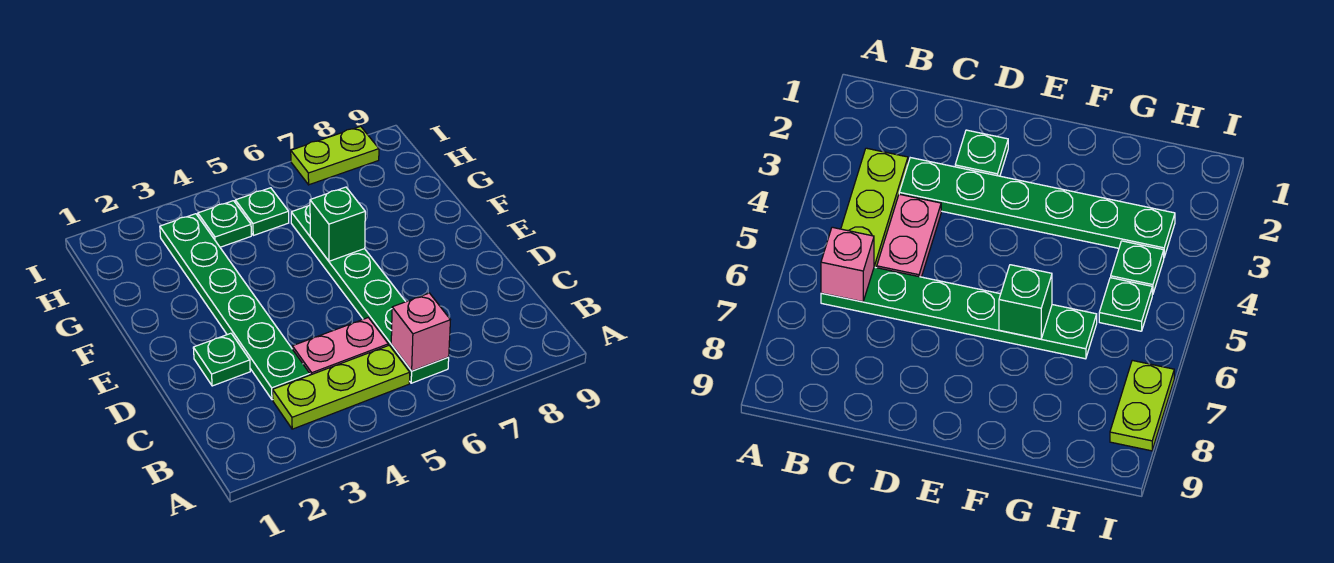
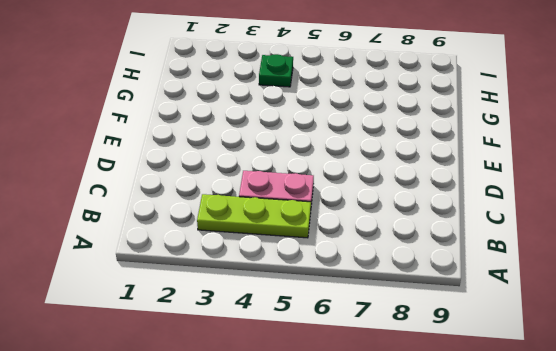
none -> green plate B6:G6 level 1
none -> green plate C3:H3 level 1

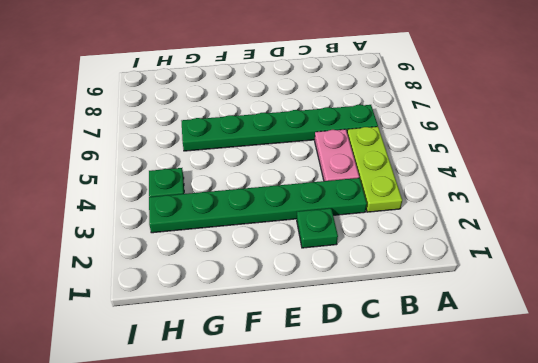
none -> green plate H5 level 1
none -> lime plate I7:I8 level 1

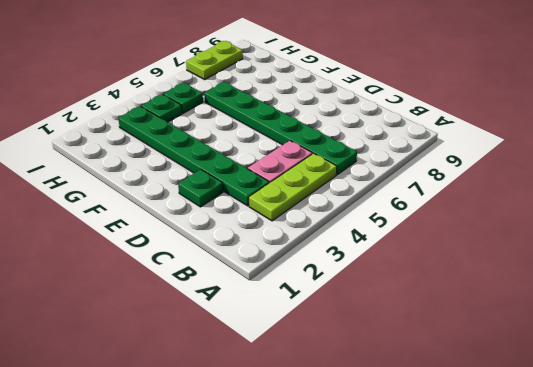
none -> pink brick B6 level 2
none -> green brick F6 level 2

